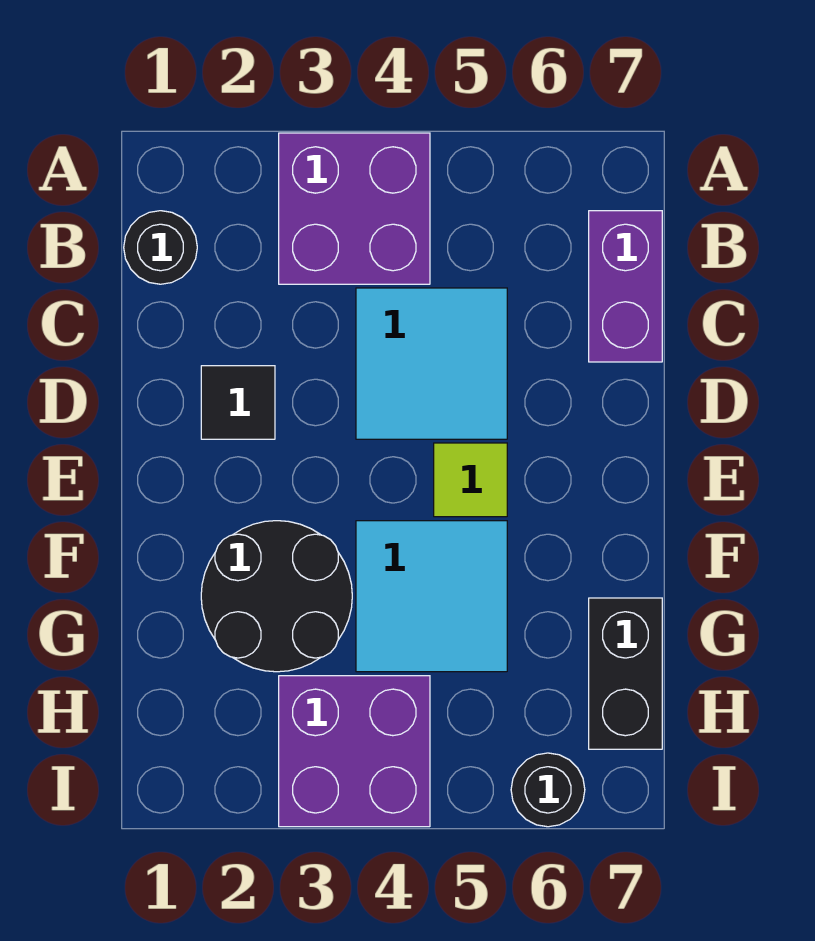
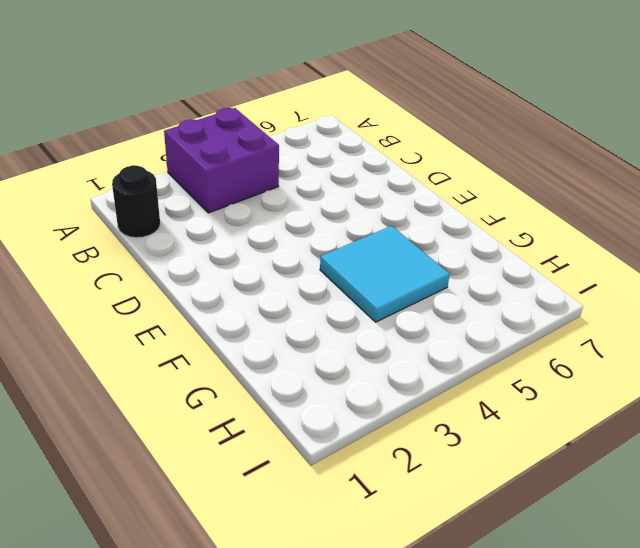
none -> purple brick B7:C7 level 1
none -> cyan tile C4:D5 level 1

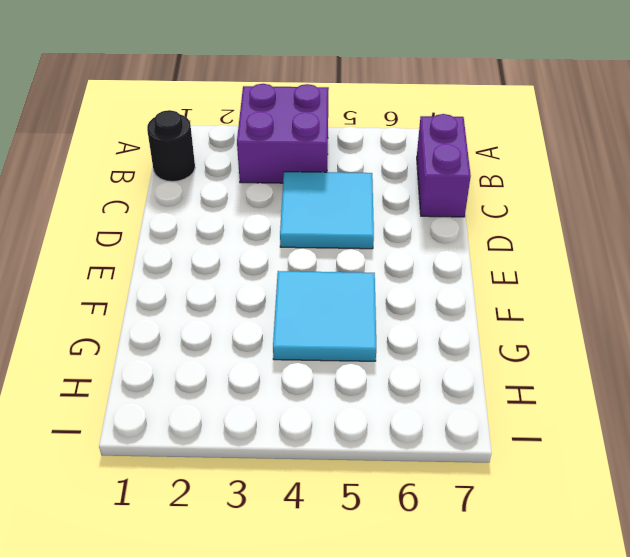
none -> black tile D2 level 1
none -> lime tile E5 level 1

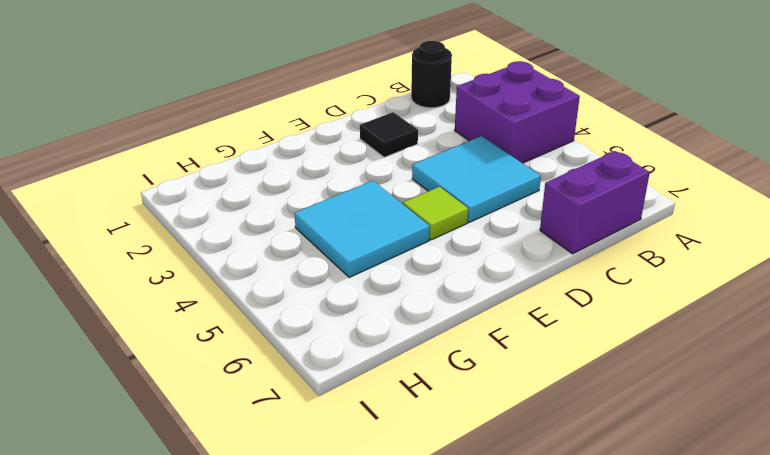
none -> black round brick F2:G3 level 1
none -> black brick G7:H7 level 1

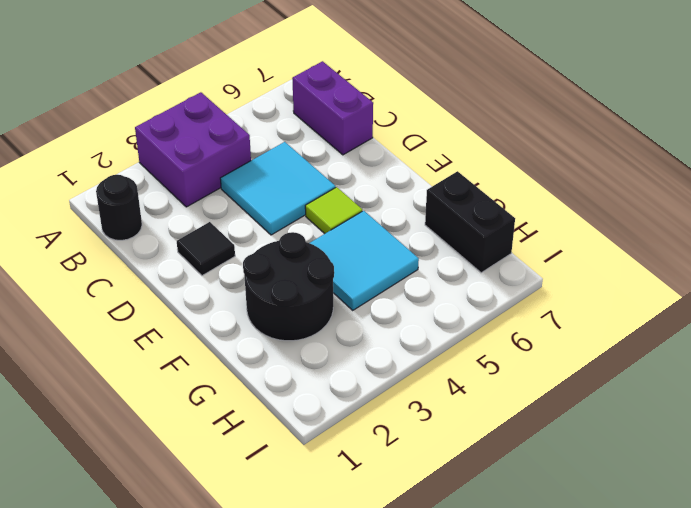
none -> purple brick H3:I4 level 1
none -> black round brick I6 level 1

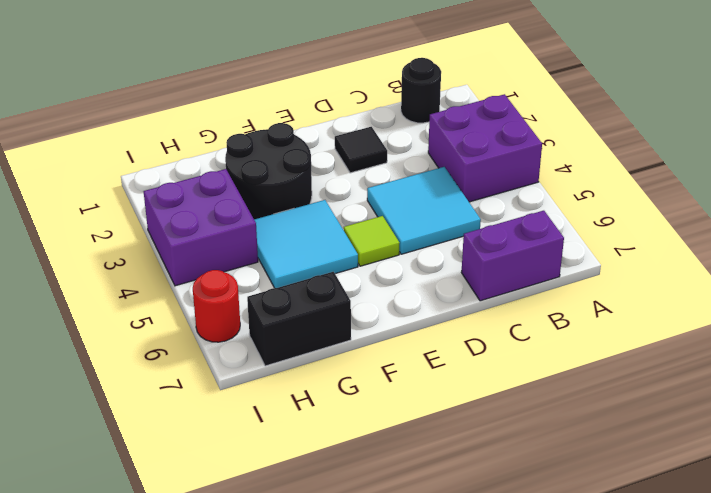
red round brick I6 level 1 -> black round brick I6 level 1

